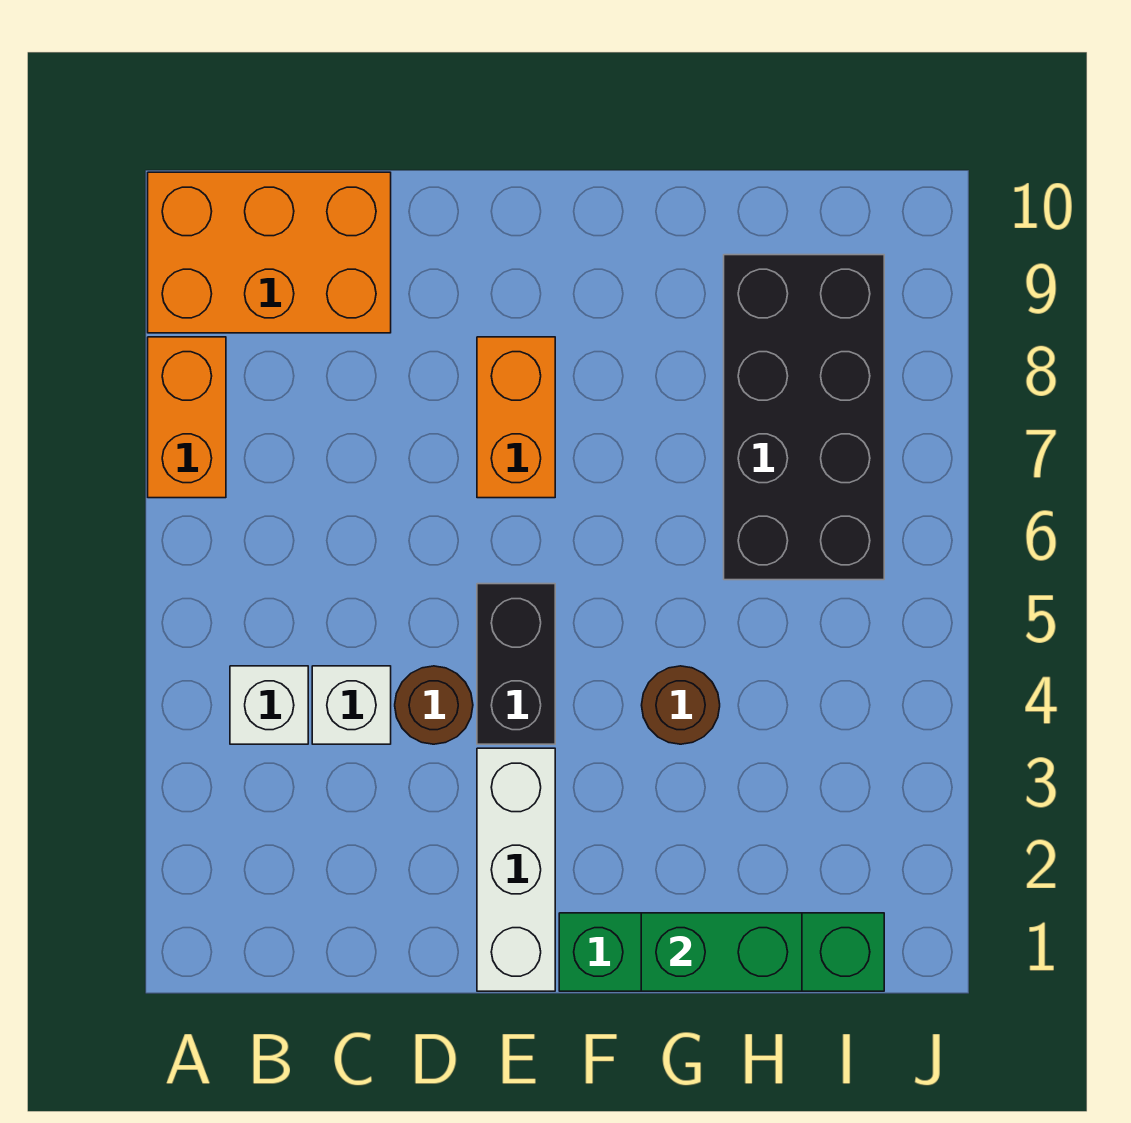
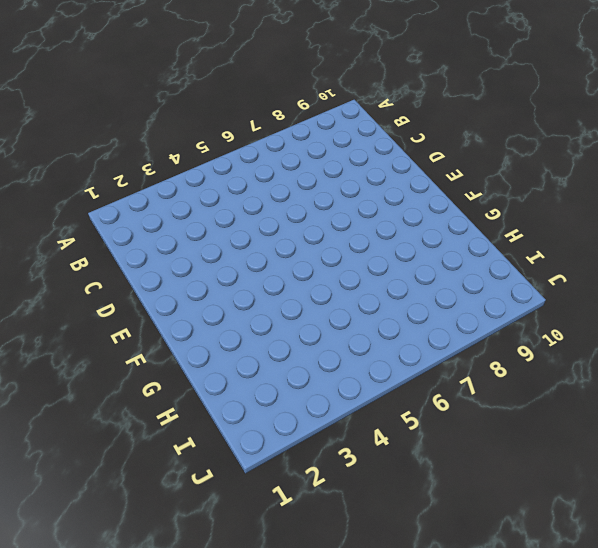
none -> orange brick A7:A8 level 1
none -> orange brick A9:C10 level 1
none -> white brick B4 level 1

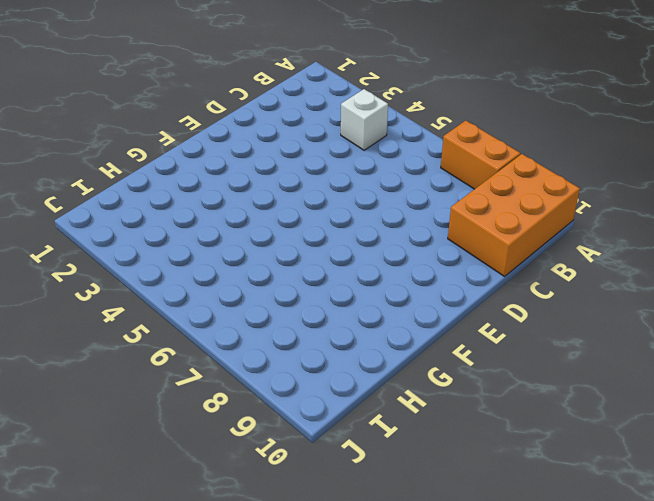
none -> white brick C4 level 1
none -> brown round brick D4 level 1
none -> white brick E1:E3 level 1

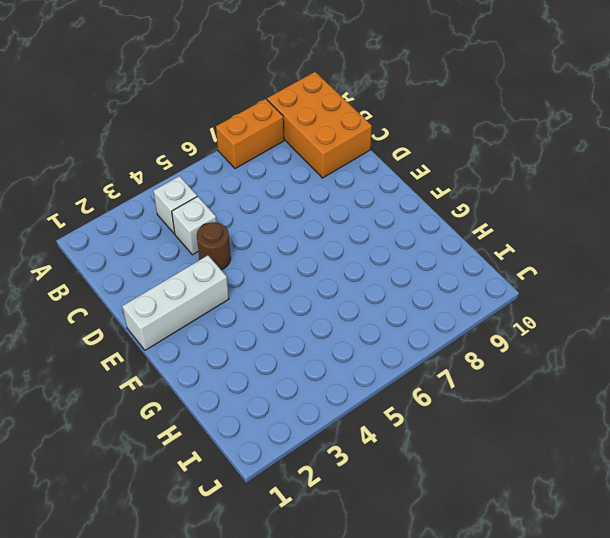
none -> black brick E4:E5 level 1
none -> orange brick E7:E8 level 1
none -> green brick F1:I1 level 1

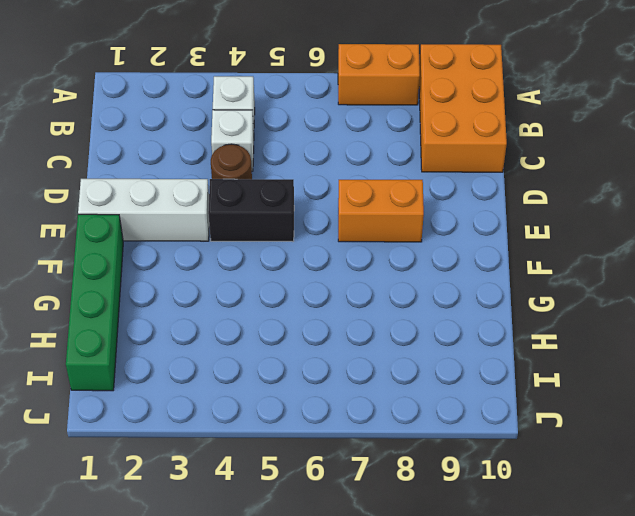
none -> brown round brick G4 level 1
none -> black brick H6:I9 level 1
none -> green brick G1:H1 level 2

